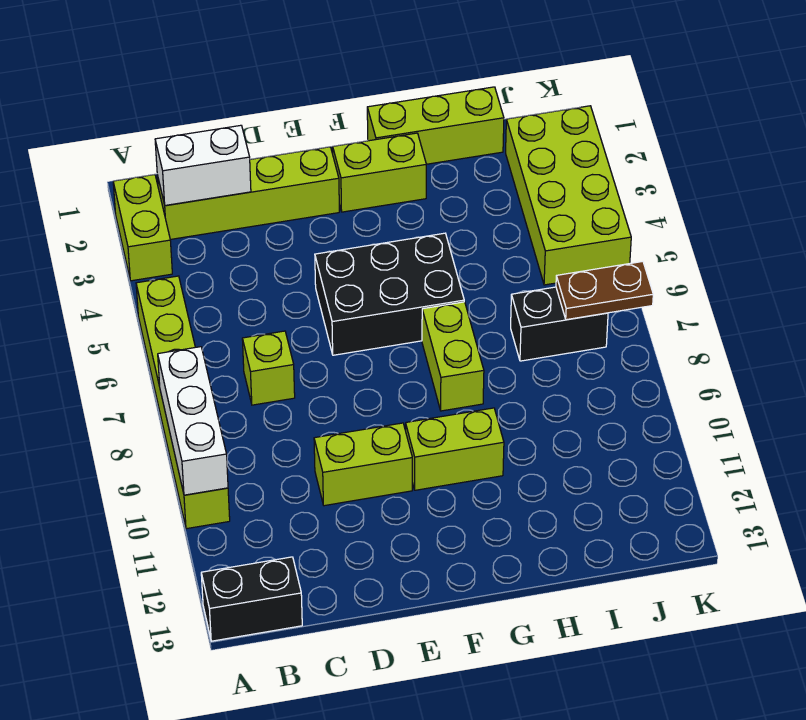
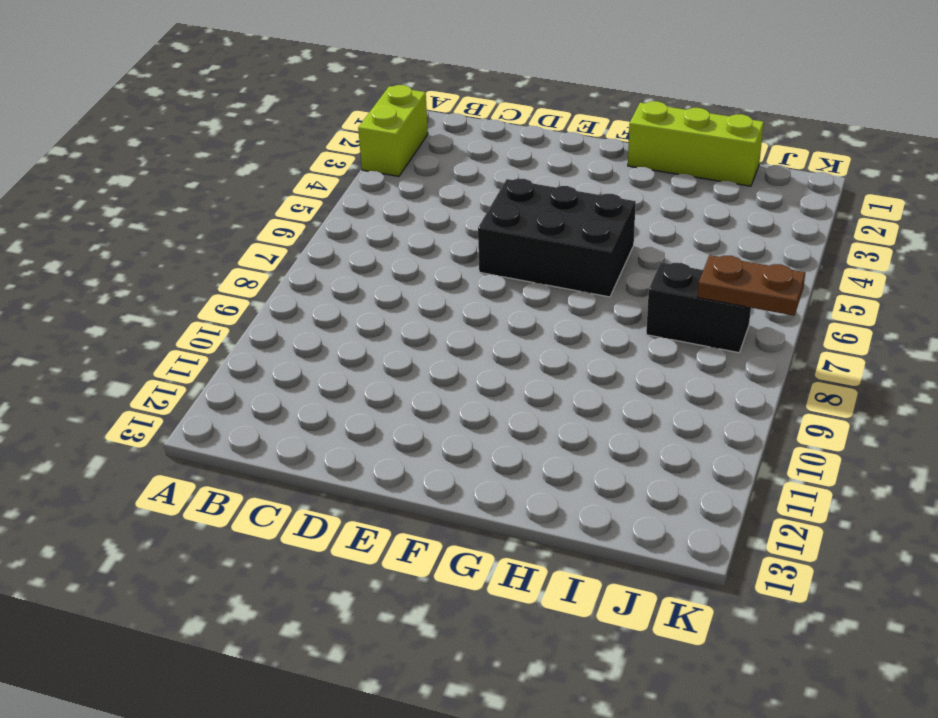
none -> lime brick A5:A10 level 1
none -> black brick A13:B13 level 1
none -> lime brick B2:E2 level 1

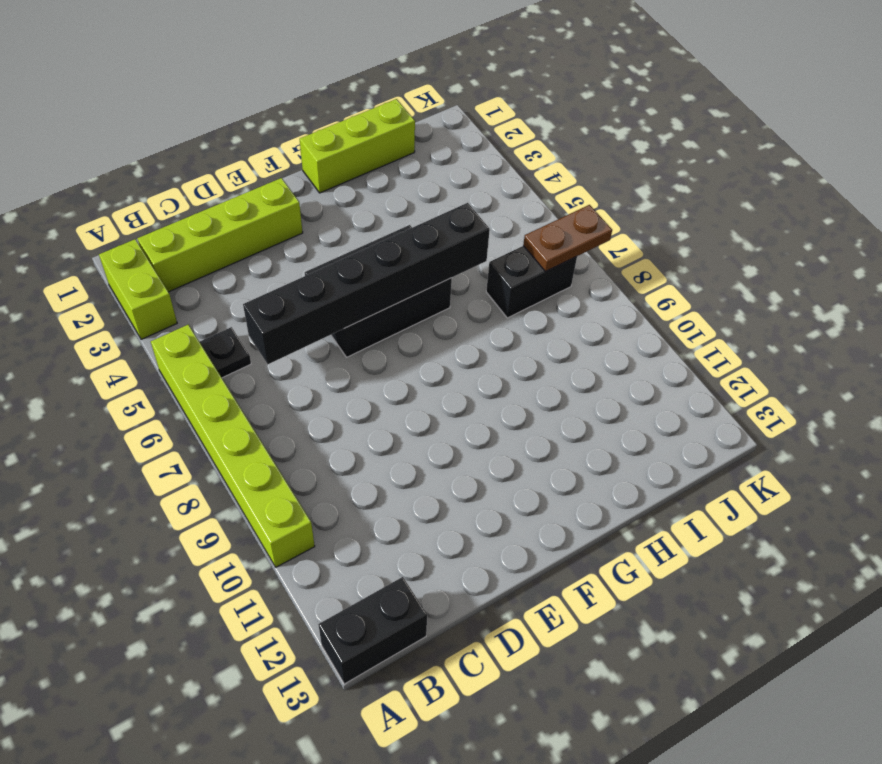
black plate B5 level 1 -> none
black brick C6:H6 level 2 -> none
none -> lime brick C7 level 1
none -> lime brick D10:E10 level 1
none -> lime brick F2:G2 level 1

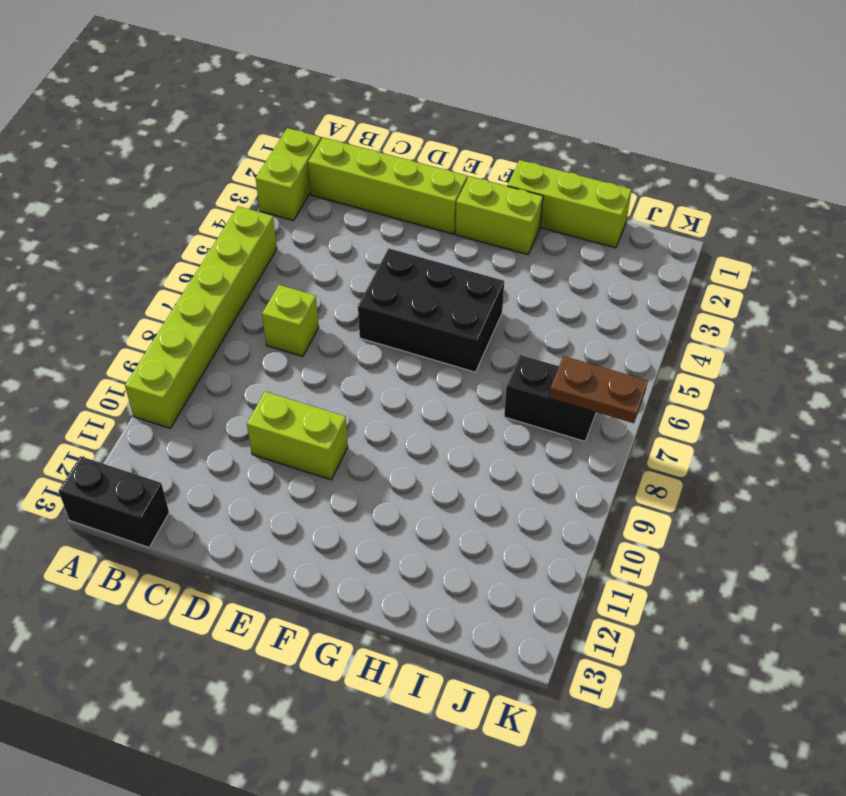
none -> lime brick F10:G10 level 1
none -> lime brick G7:G8 level 1
none -> lime brick J2:K5 level 1

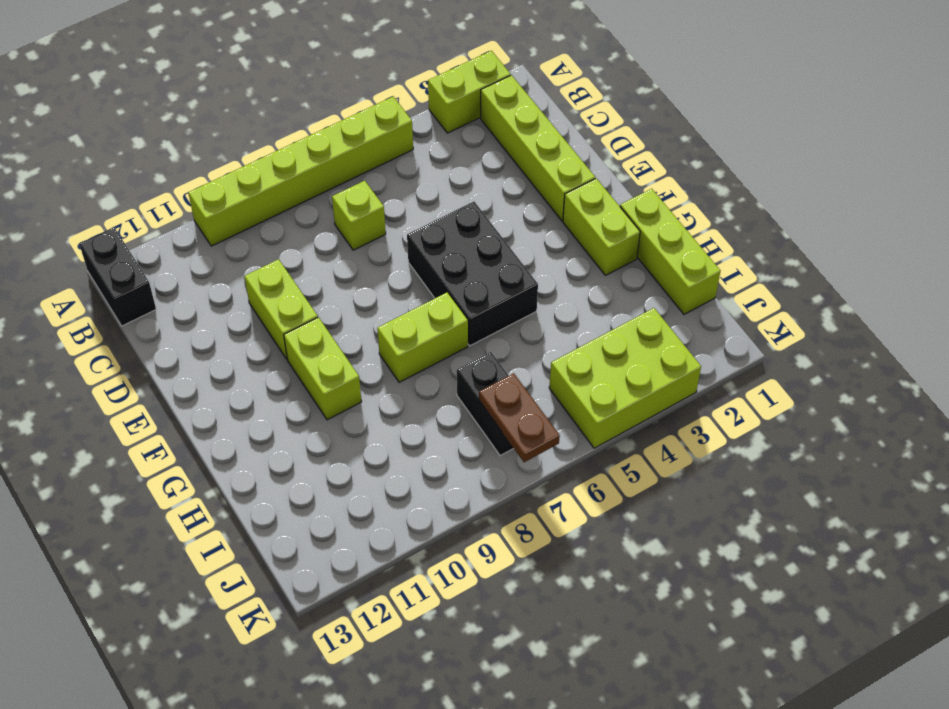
lime brick J3:K5 level 1 -> lime brick J2:K5 level 1
none -> white brick A8:A10 level 2
none -> white brick B2:C2 level 2

